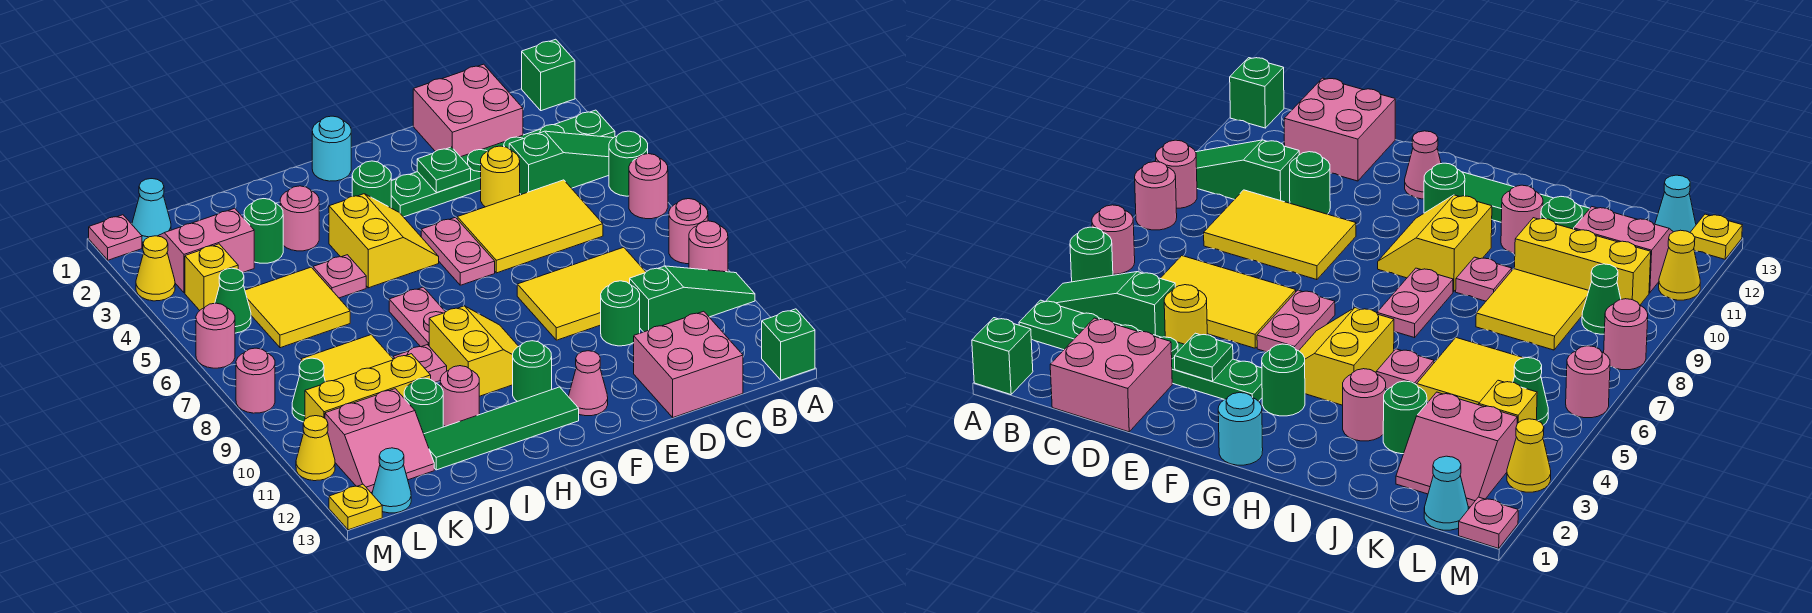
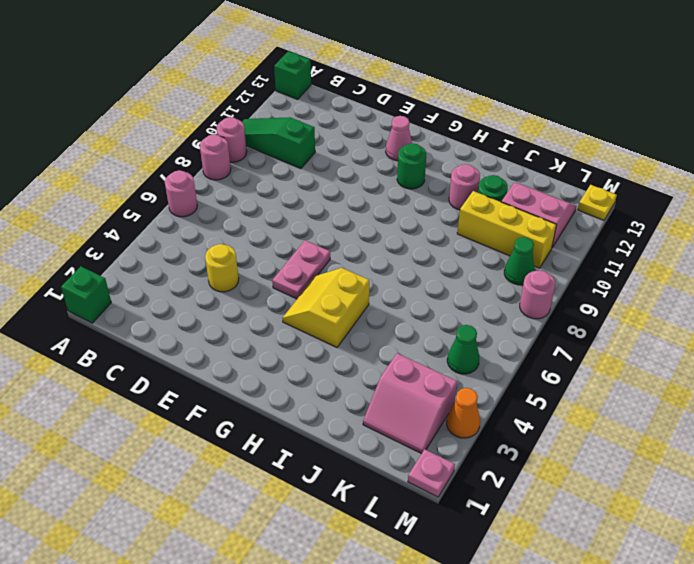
orange cone M3 level 1 -> yellow cone M3 level 1
none -> green plate A3:F3 level 1
none -> green slope A4:C4 level 1 top C
none -> green round brick A5 level 1
none -> pink brick C1:D2 level 1

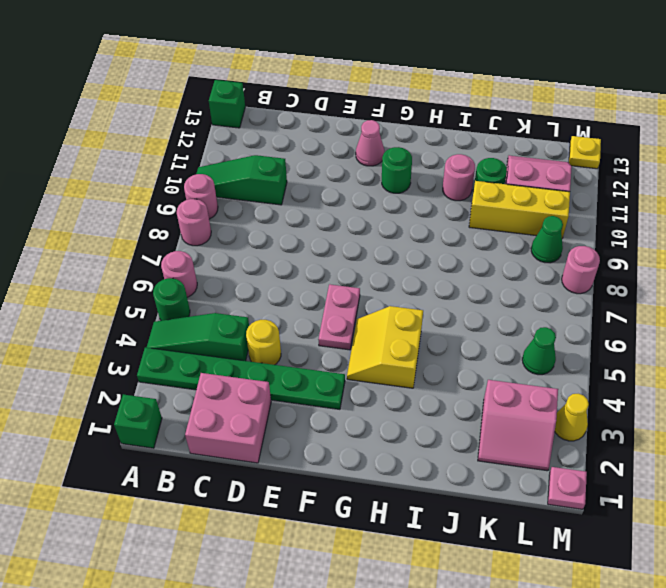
none -> yellow tile C5:E6 level 1
none -> yellow tile C8:E9 level 1
none -> pink brick C12:D13 level 1
none -> green round brick D10 level 1

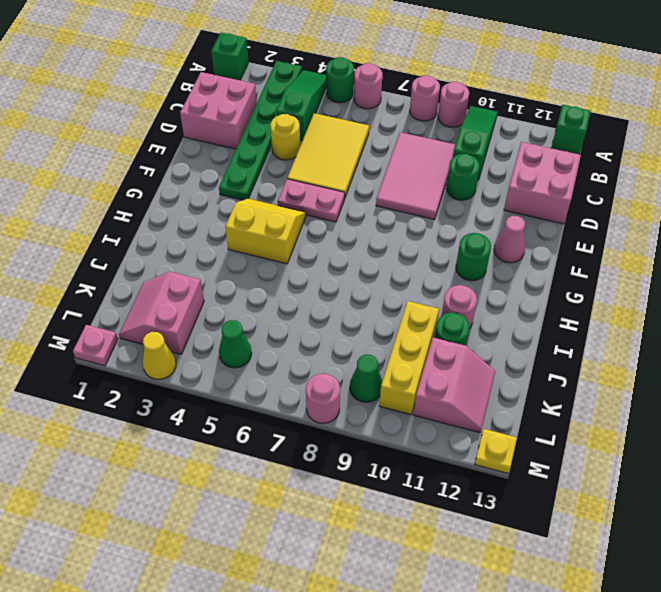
pink tile C8:E9 level 1 -> yellow tile C8:E9 level 1
none -> cyan round brick G1 level 1
none -> green round brick G3 level 1
none -> yellow slope G9:H10 level 1 top H
none -> green tile G12:J12 level 1

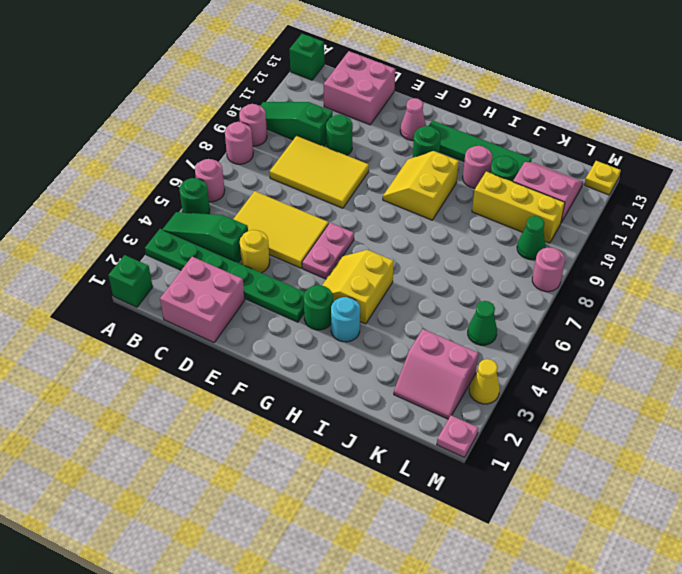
cyan round brick H3 level 1 -> cyan round brick G1 level 1
none -> pink plate H7:H8 level 1
none -> pink round brick I3 level 1
none -> pink plate I5 level 1
none -> pink plate I9 level 1

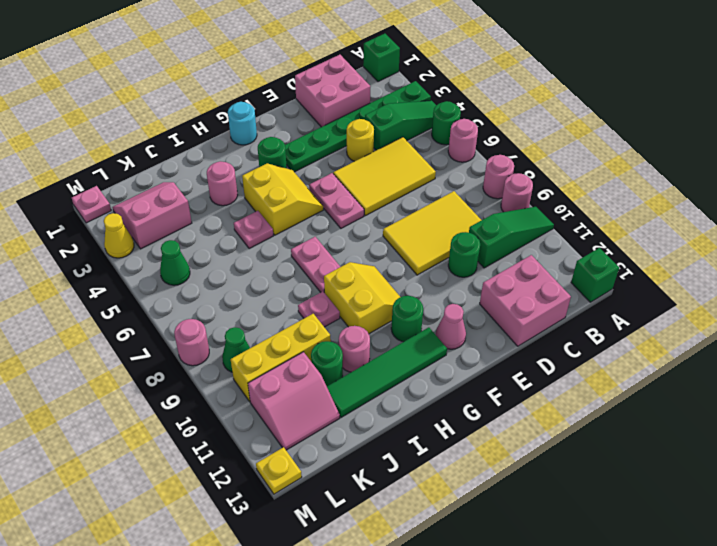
none -> green round brick J3 level 1
none -> yellow tile J5:K6 level 1
none -> yellow tile J8:K9 level 1
none -> cyan cone L1 level 1

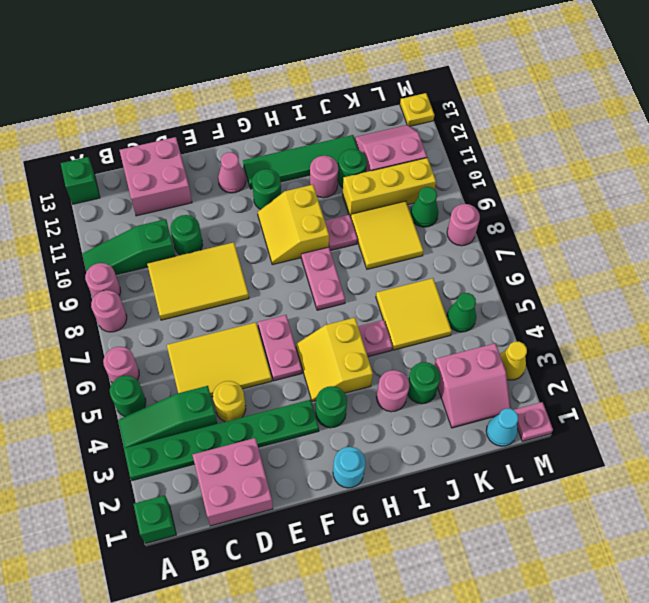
none -> yellow brick L4 level 1
none -> cyan cone L13 level 1
none -> pink round brick M6 level 1
none -> yellow cone M11 level 1

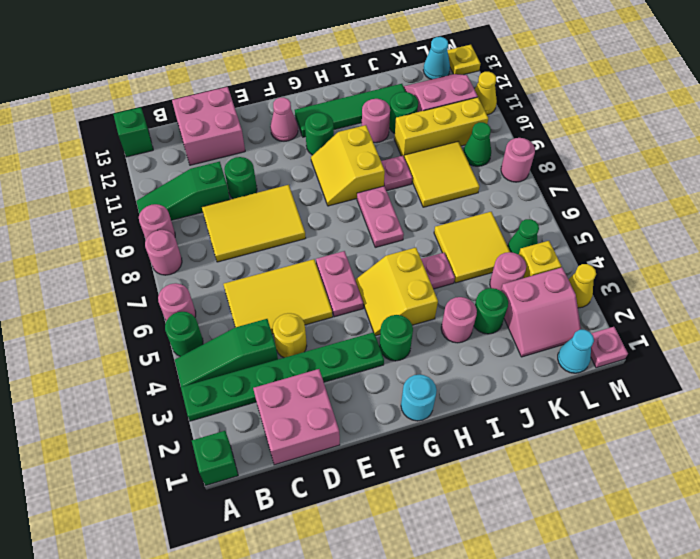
pink round brick K4 level 1 -> pink round brick M6 level 1
none -> green plate E3 level 2

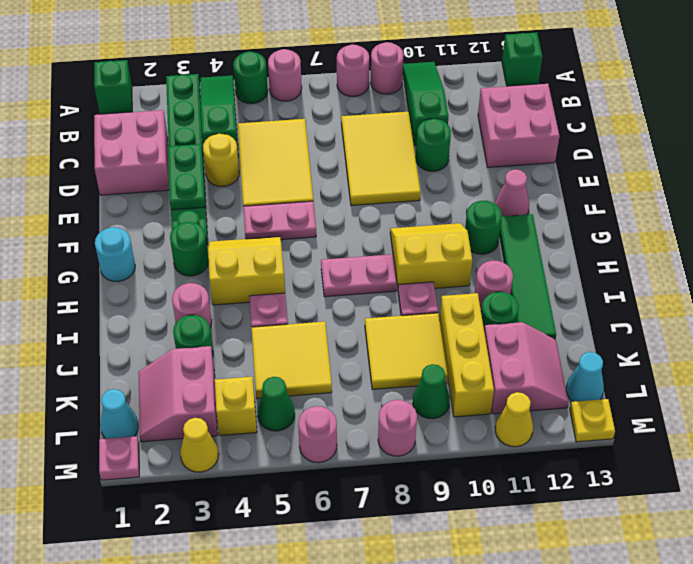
green plate D3:E3 level 2 -> green plate E3 level 2

